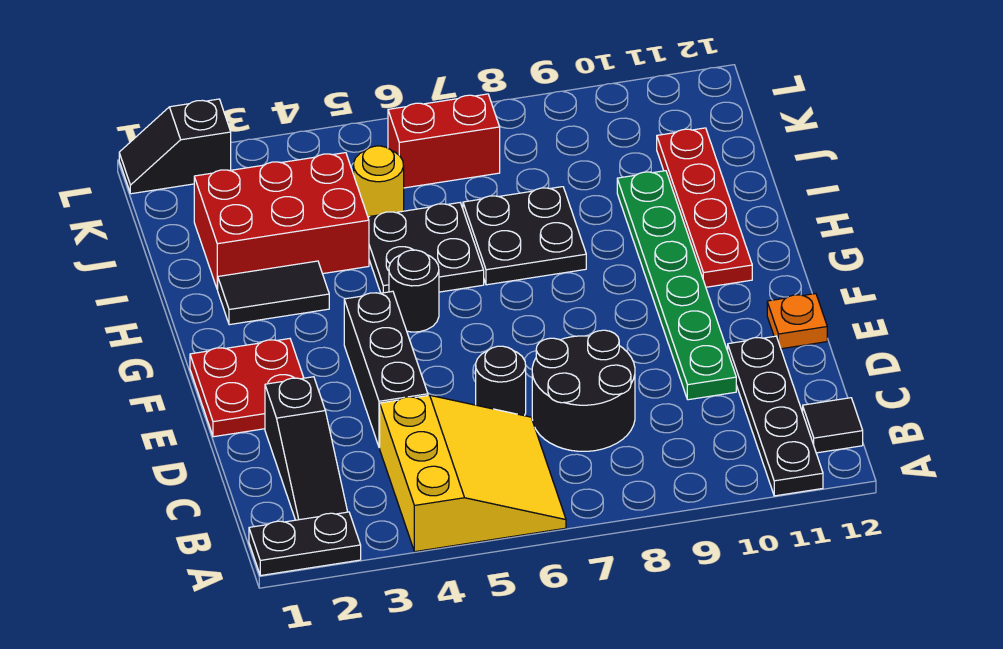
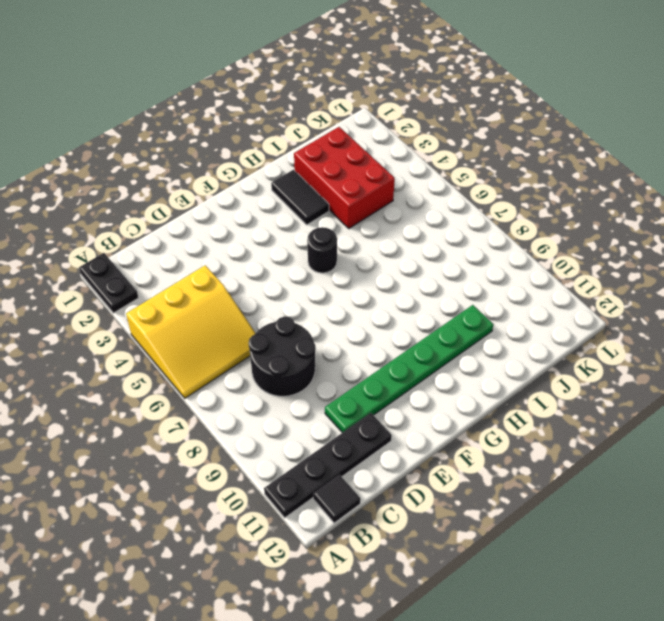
none -> black slope B2:D2 level 1 top D
none -> black brick D4:F4 level 1
none -> black round brick D6 level 1

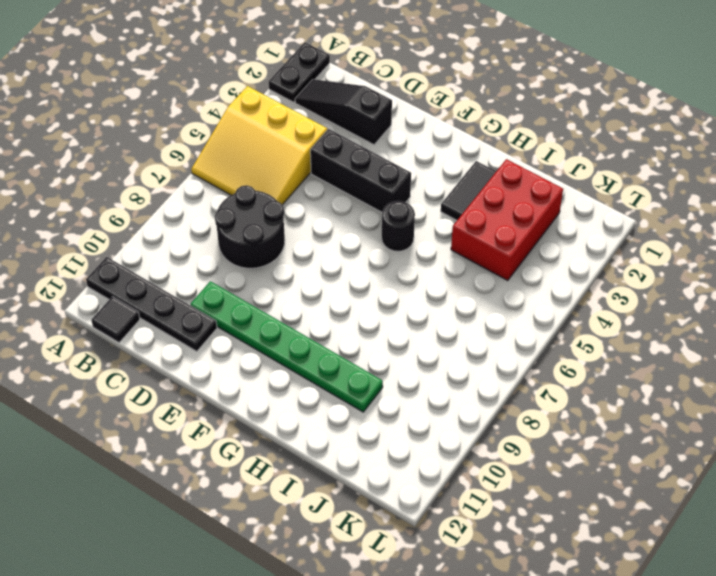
none -> black round brick D6 level 1
none -> red plate E1:F2 level 1
none -> orange plate E12 level 1

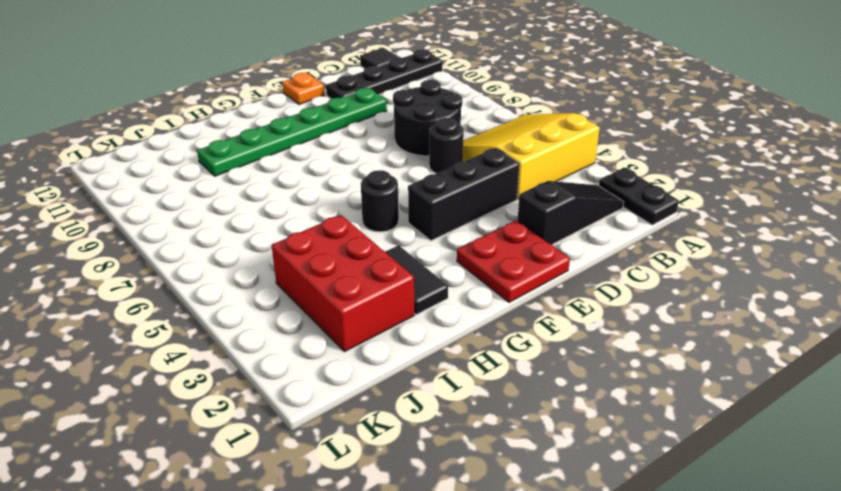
none -> red plate G11:J11 level 1
none -> black plate H5:I6 level 1
none -> black plate H7:I8 level 1

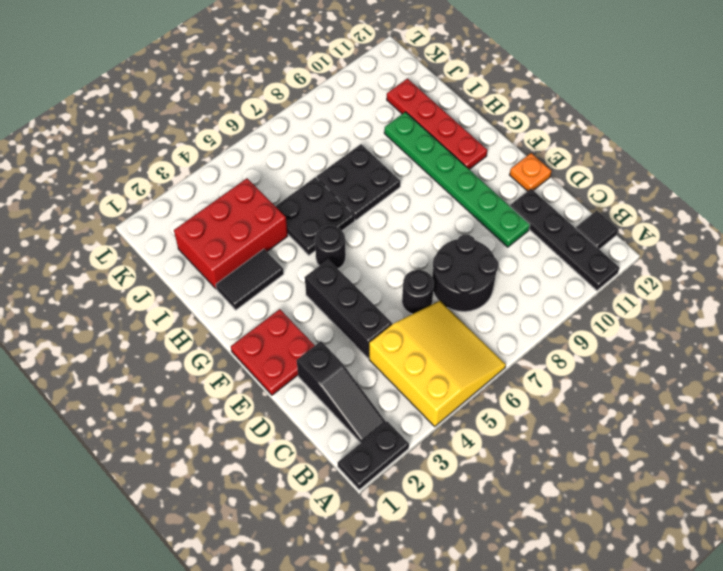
none -> yellow round brick J5 level 1
none -> red brick K6:K7 level 1
none -> black slope L1:L2 level 1 top 2

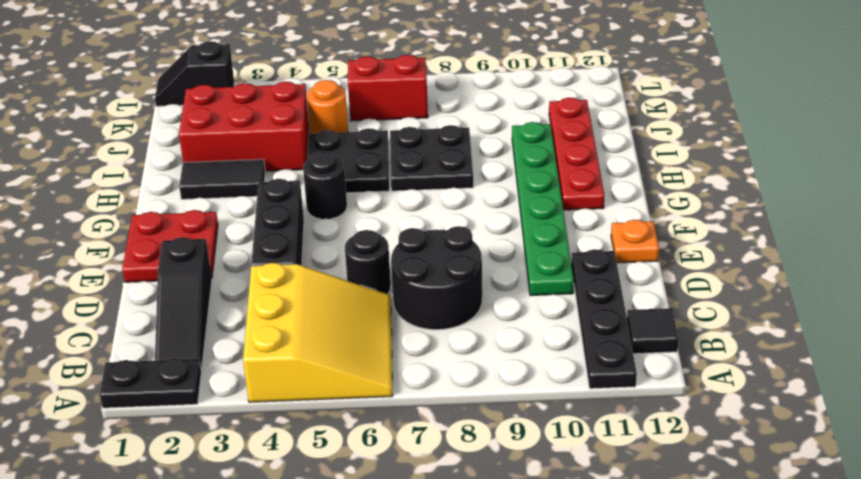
orange round brick J5 level 1 -> yellow round brick J5 level 1

